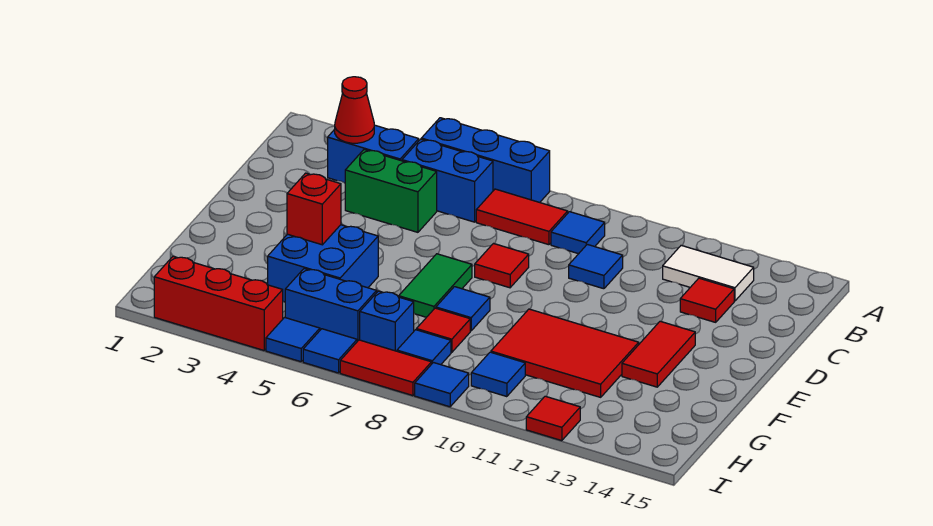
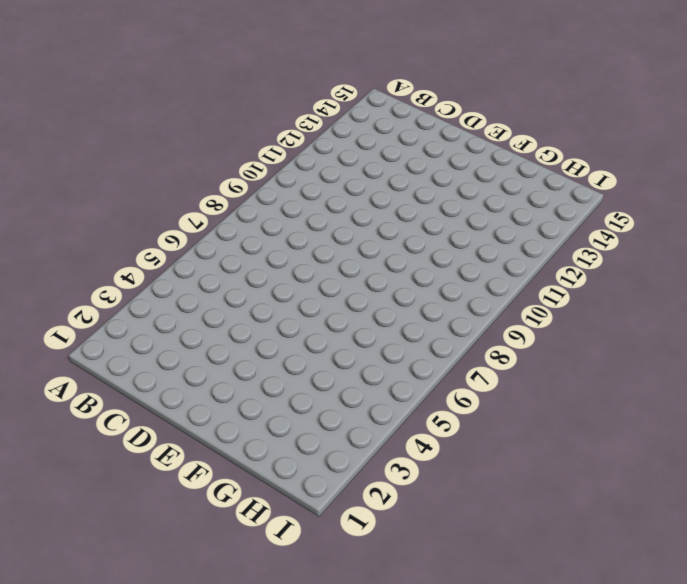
none -> blue brick A5:A7 level 1
none -> blue brick B3:B4 level 1
none -> blue brick B5:B6 level 1

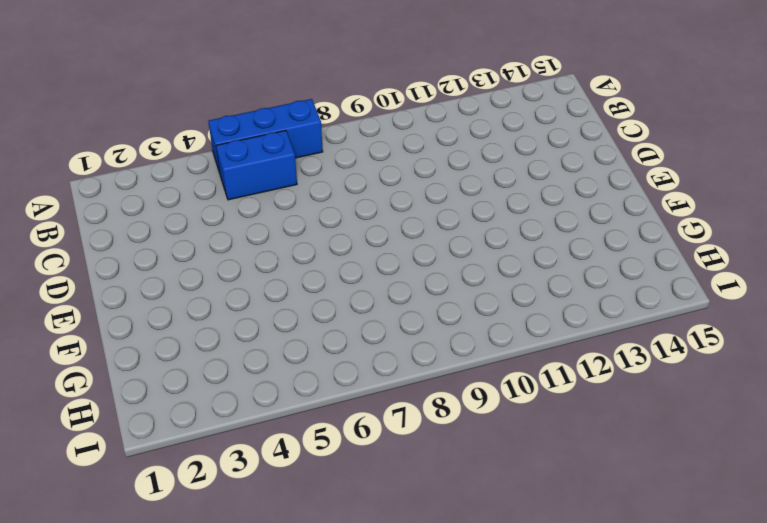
none -> blue brick B3:B4 level 1
none -> red tile B7:B8 level 1
none -> blue tile B9 level 1

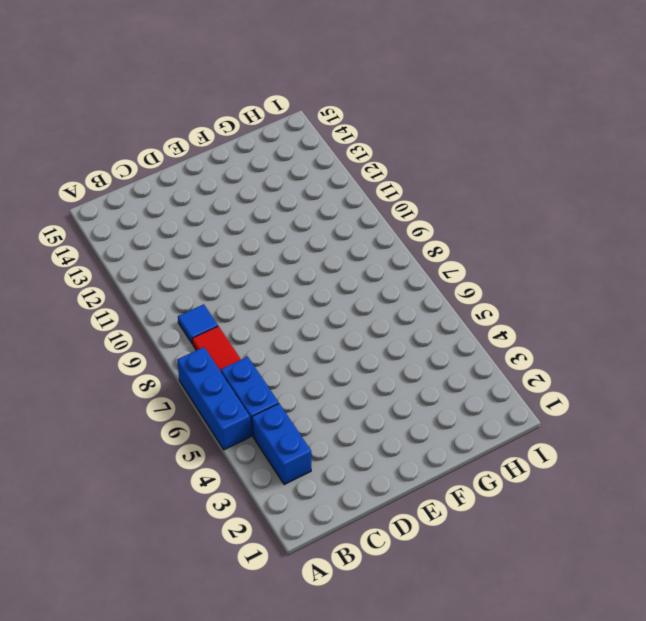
none -> white tile B12:B13 level 1
none -> green brick C4:C5 level 1
none -> blue tile C10 level 1

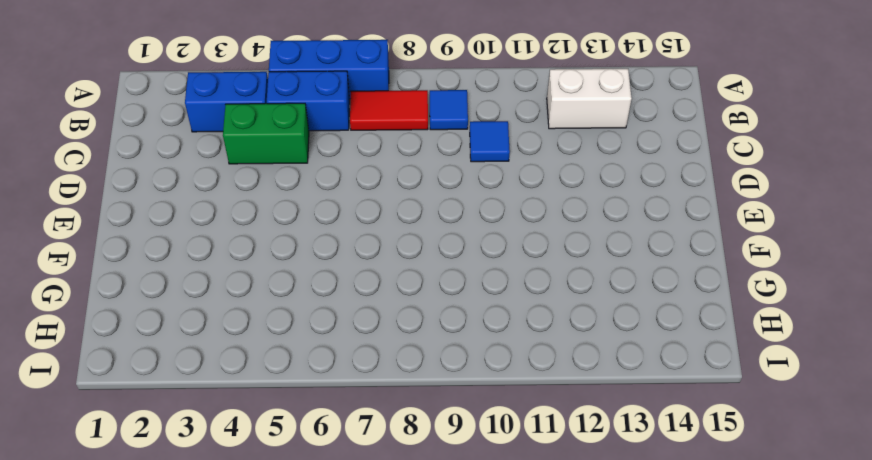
white brick B12:B13 level 1 -> white tile B12:B13 level 1
none -> red tile C13 level 1
none -> red tile D8 level 1
none -> green tile E7:F7 level 1

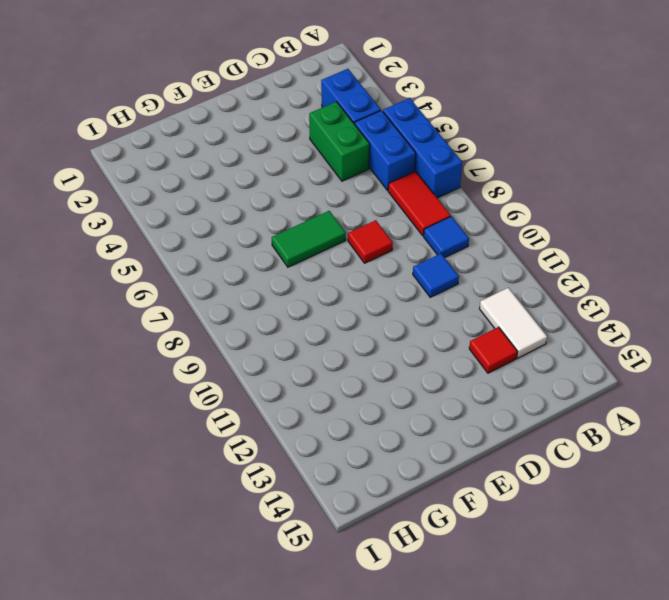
none -> red tile E13:F13 level 1
none -> blue brick F4:G5 level 1
none -> blue tile F8 level 1

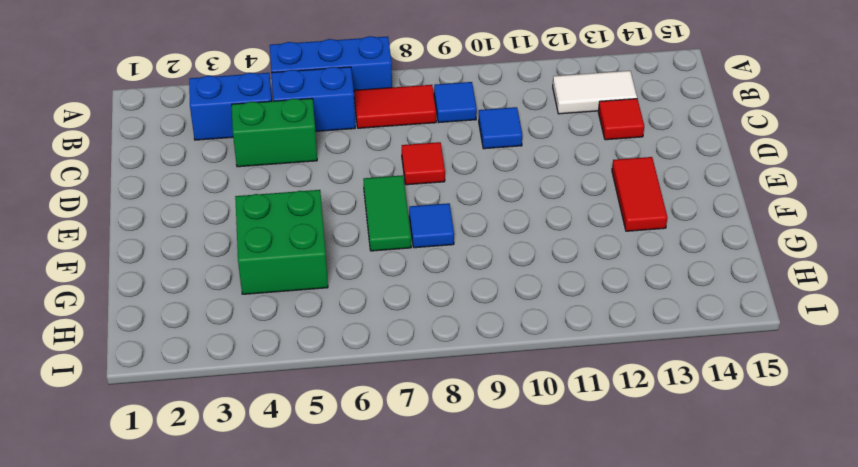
green brick F4:G5 level 1 -> blue brick F4:G5 level 1
none -> red tile F10:G12 level 1
none -> red tile G8 level 1
none -> blue brick H5:H6 level 1

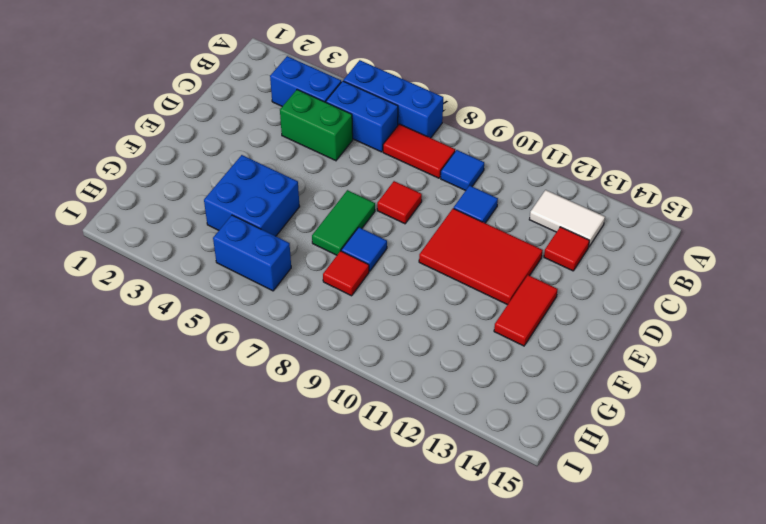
red tile D10:E12 level 1 -> red tile F10:G12 level 1
none -> blue brick H7 level 1
none -> blue tile H8 level 1
none -> blue tile H10 level 1

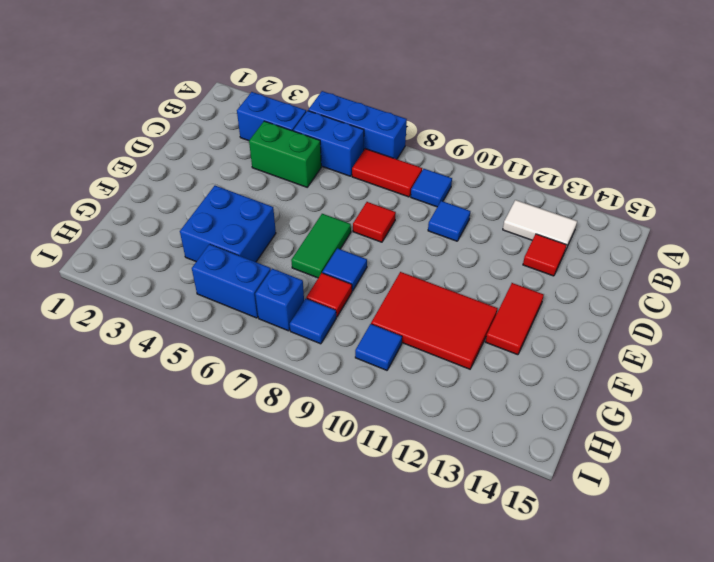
none -> red brick I2:I4 level 1
none -> blue tile I5 level 1
none -> blue tile I6 level 1

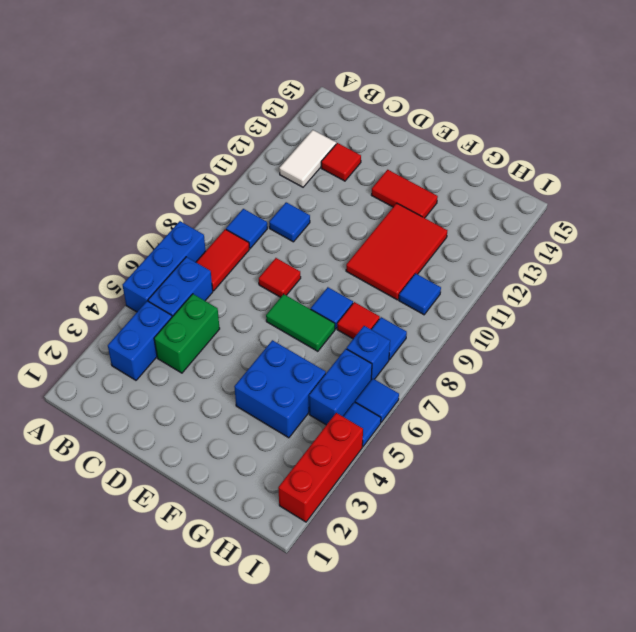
none -> red tile I7:I8 level 1
none -> blue tile I9 level 1
none -> red tile I12 level 1

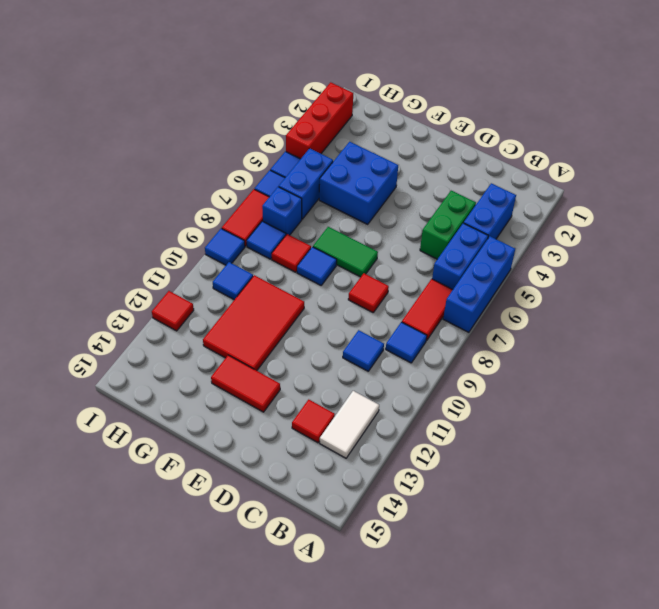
none -> red cone B3 level 2
none -> red brick F4 level 2

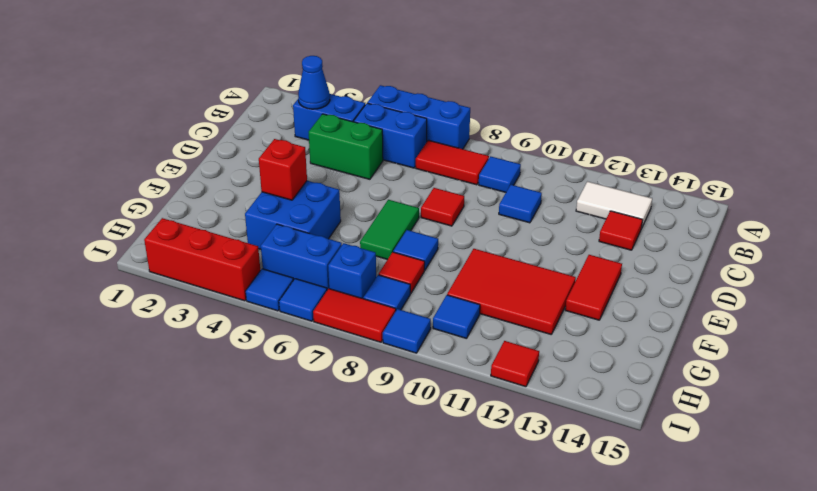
blue cone B3 level 2 -> red cone B3 level 2

